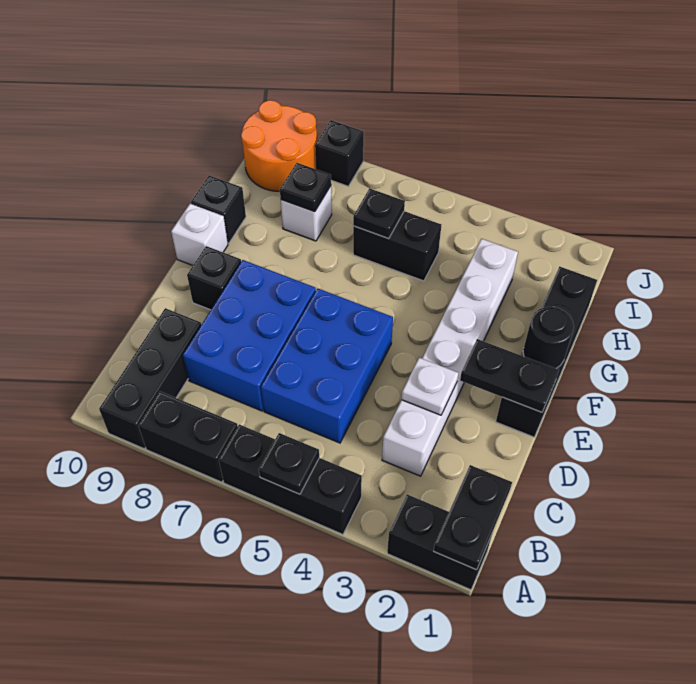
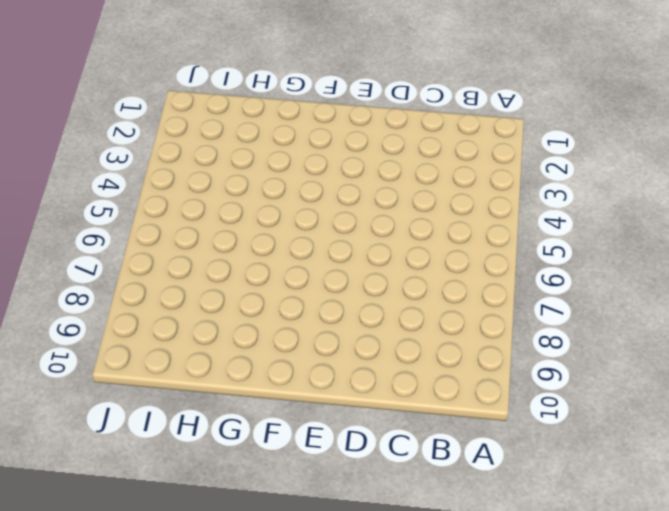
none -> black brick A1:A2 level 1
none -> black brick A4:A6 level 1
none -> black brick A7:A8 level 1

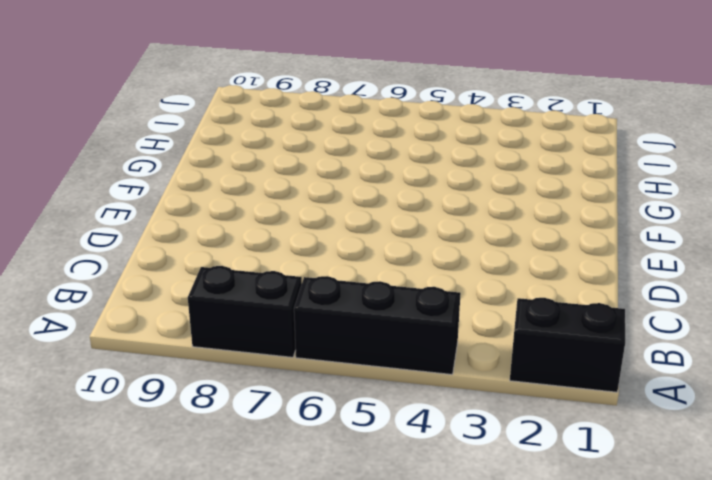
none -> black brick A9:C9 level 1
none -> white brick C3:H3 level 1
none -> blue brick C5:E6 level 1

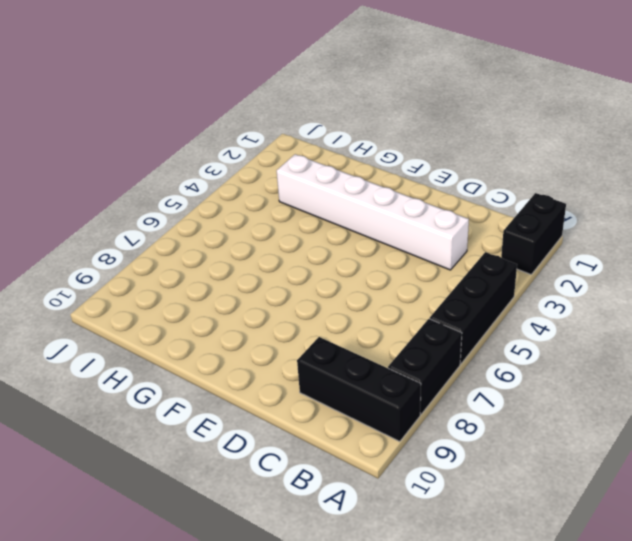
none -> blue brick C5:E6 level 1
none -> blue brick C7:E8 level 1
none -> black brick E1:H1 level 1

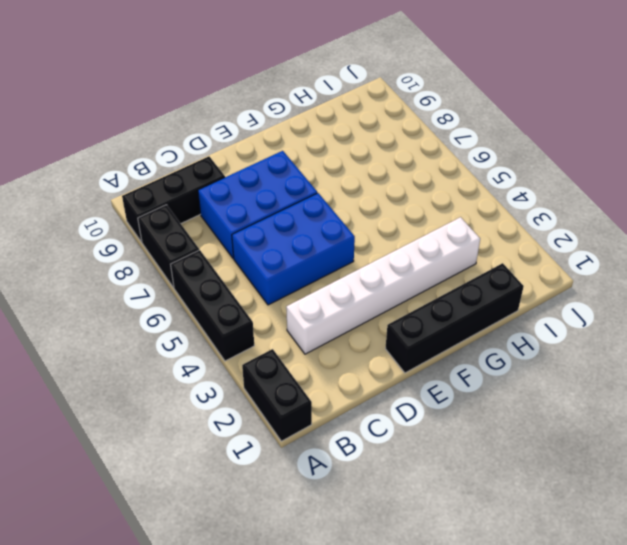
none -> black brick E9 level 1
none -> white brick F10 level 1
none -> black brick G10 level 1

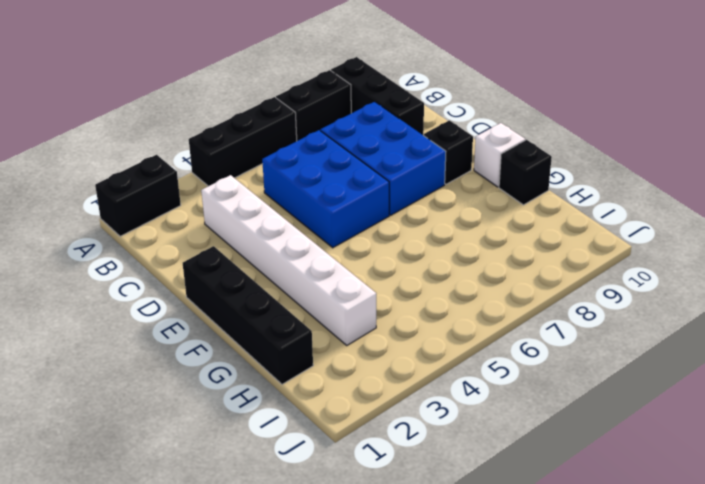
none -> black brick H5:H6 level 1
none -> white brick H8 level 1
none -> orange round brick I9:J10 level 1

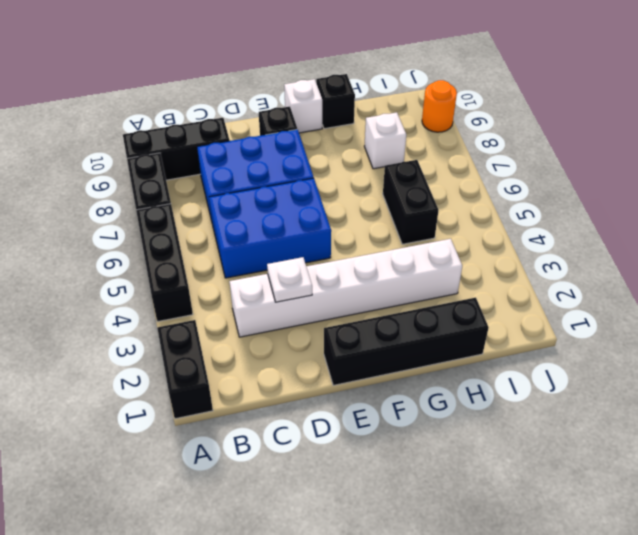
orange round brick J9 level 1 -> orange round brick I9:J10 level 1
none -> black brick J8 level 1
none -> black plate A1:B1 level 2
none -> black plate A5 level 2

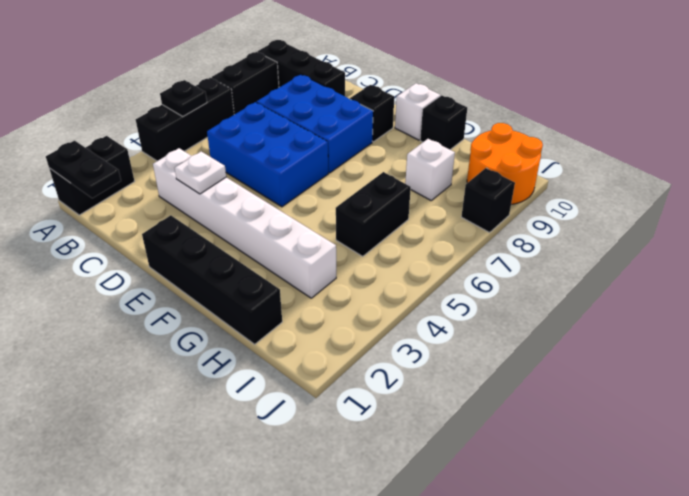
none -> black plate E1:E2 level 2
none -> black round brick F1 level 2
none -> black plate H6 level 2

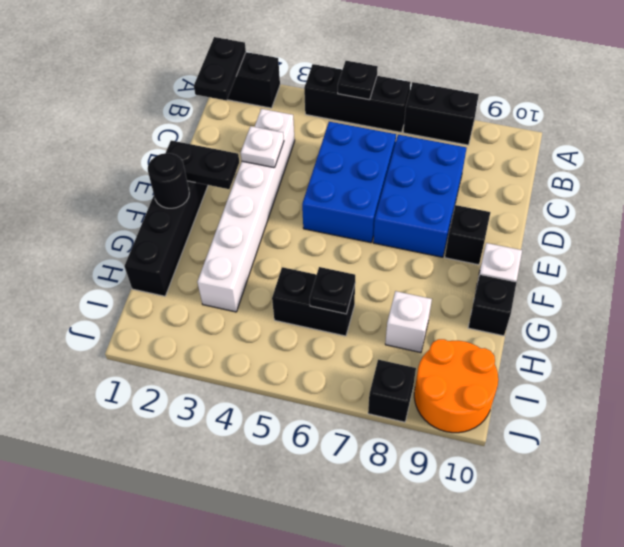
none -> black brick A9:C9 level 1
none -> black plate H8 level 2

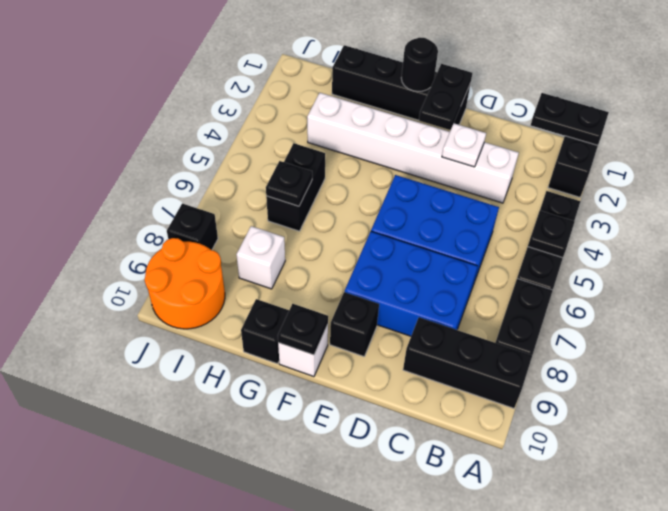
black plate F10 level 2 -> black plate H8 level 2

